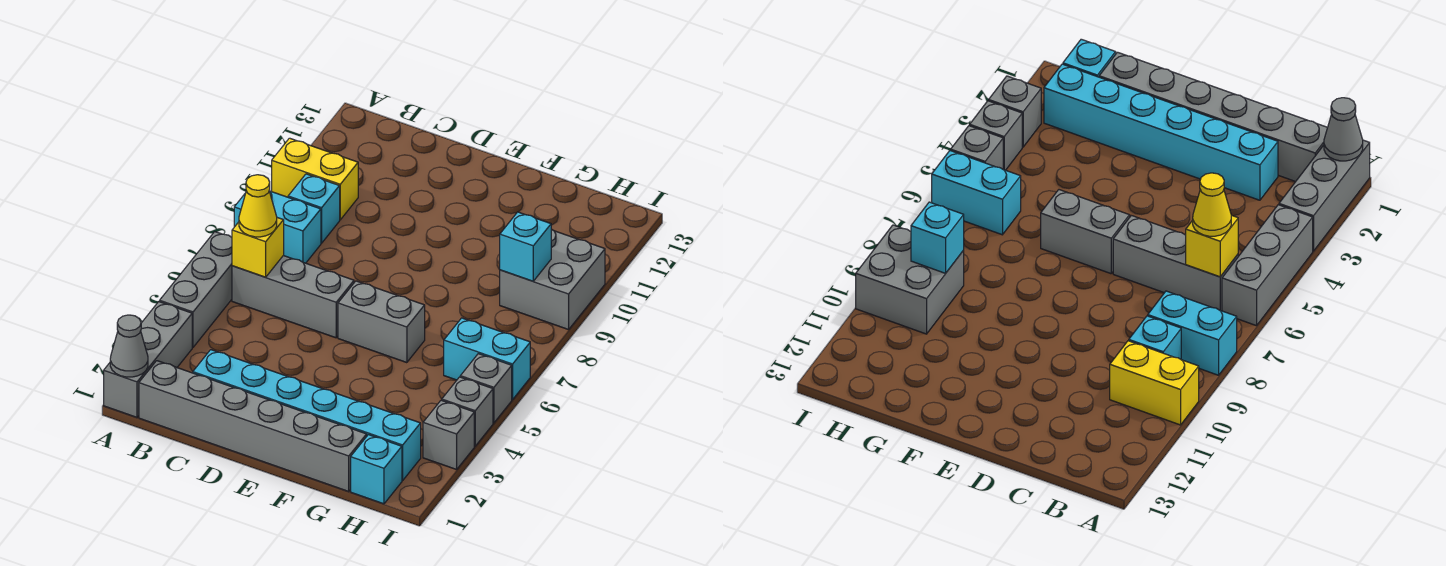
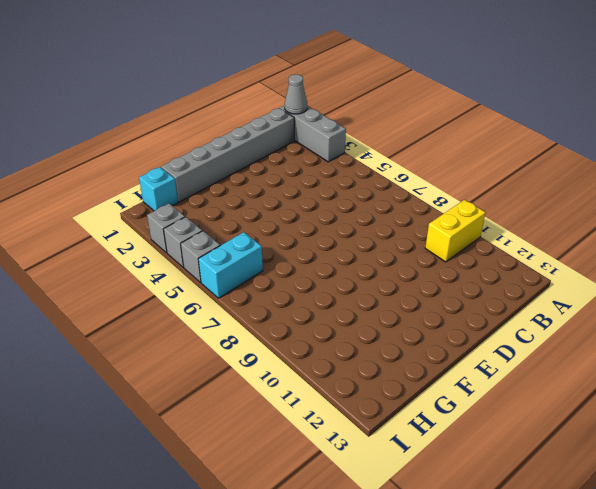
none -> grey brick A4:A6 level 1
none -> cyan brick A8:B8 level 1
none -> grey brick B6:D6 level 1

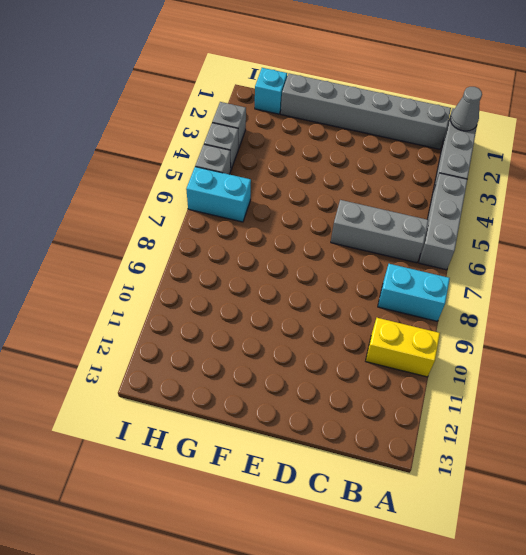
none -> cyan brick B9 level 1
none -> cyan brick C2:H2 level 1
none -> grey brick E6:F6 level 1

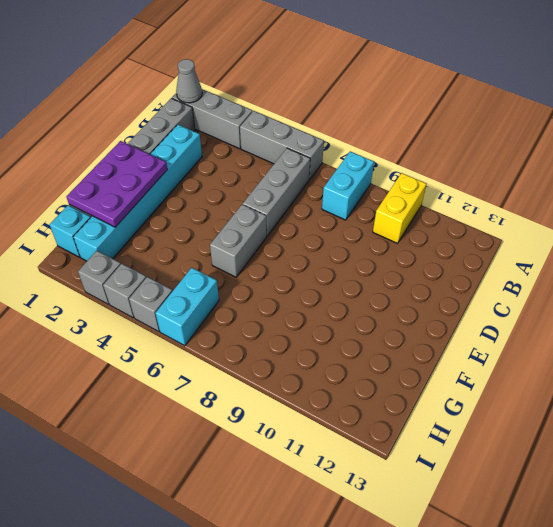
purple plate E1:G2 level 2 -> none
none -> cyan brick B9 level 1
none -> grey brick H9:I10 level 1
none -> yellow brick B6 level 2

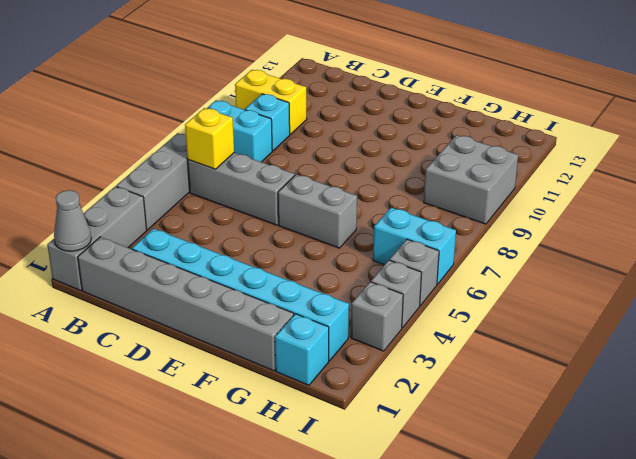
none -> cyan brick H9 level 2
none -> yellow cone B6 level 3

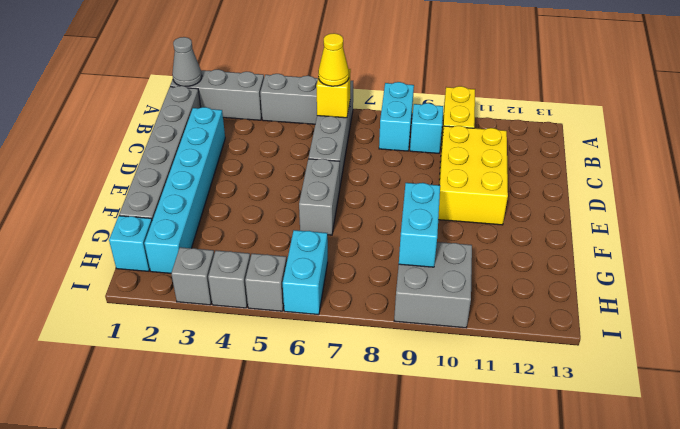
yellow brick C10:E11 level 1 -> none
cyan brick G9:H9 level 2 -> cyan brick H9 level 2

